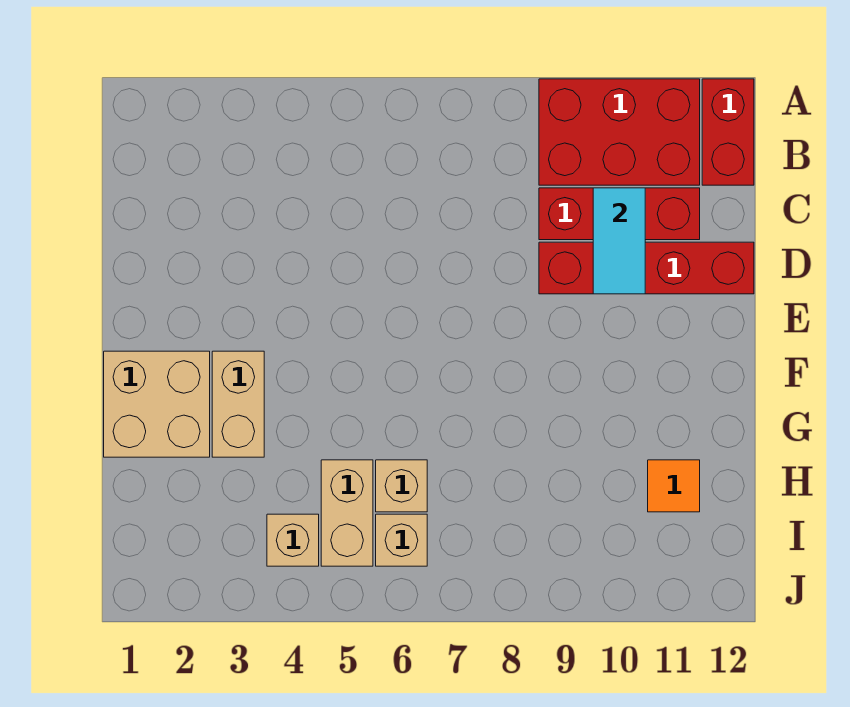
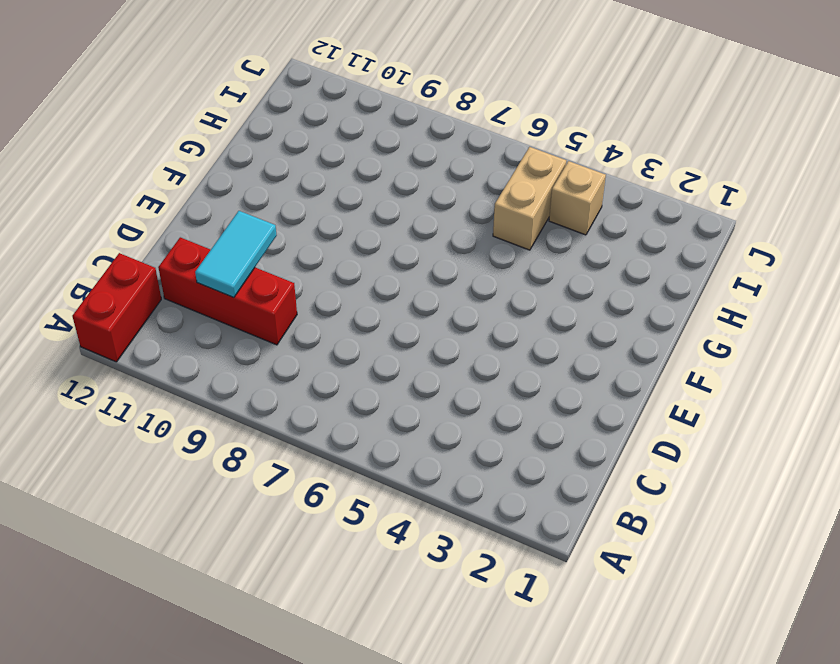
none -> red brick A9:B11 level 1
none -> red brick D9:D12 level 1
none -> tan brick F1:G2 level 1

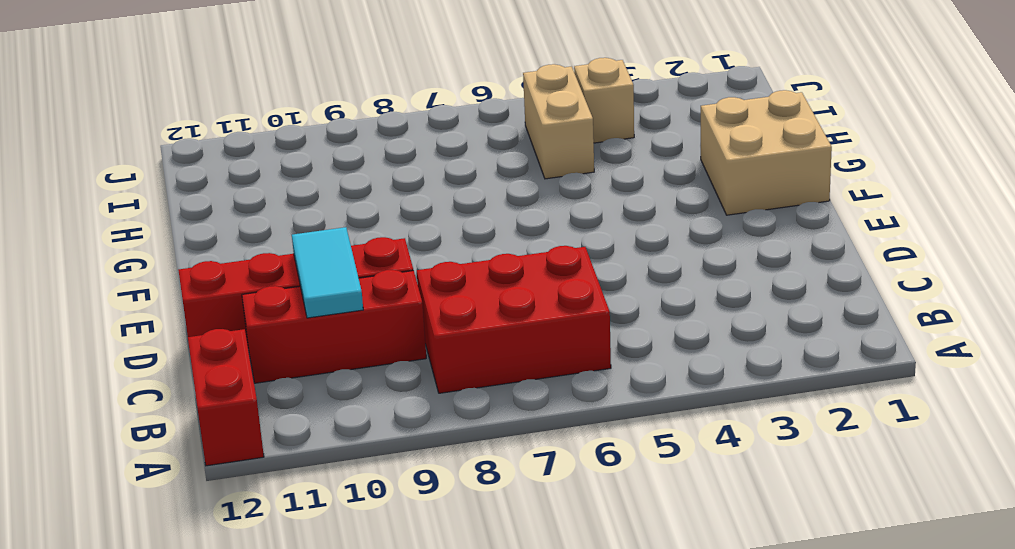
red brick B6:C8 level 1 -> red brick A9:B11 level 1
none -> tan brick F3:G3 level 1
none -> tan brick H6 level 1
none -> orange tile H11 level 1

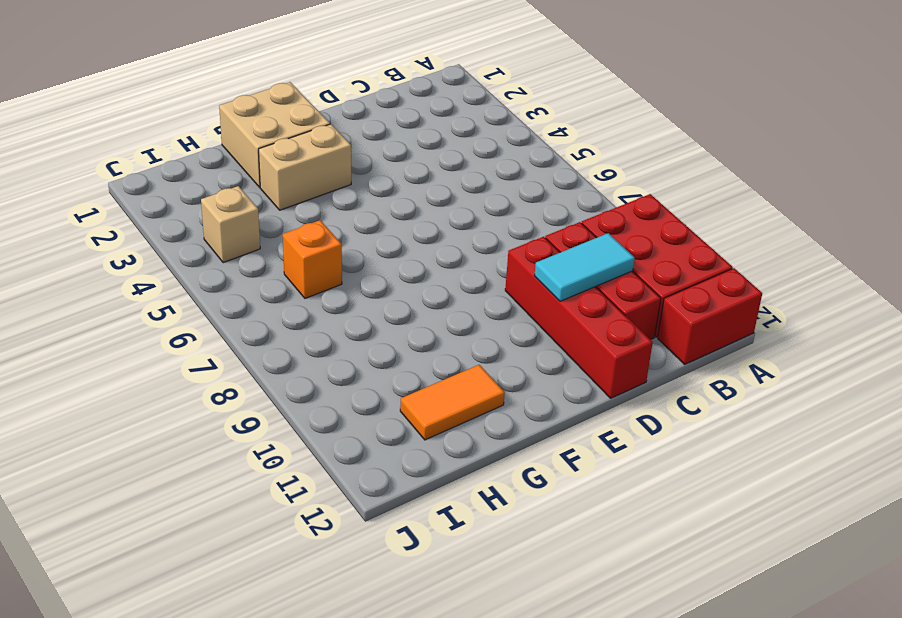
orange tile G11:H11 level 1 -> orange tile H11 level 1
orange brick H6 level 1 -> tan brick H6 level 1
none -> tan brick H5:I5 level 1
none -> tan brick I6 level 1

